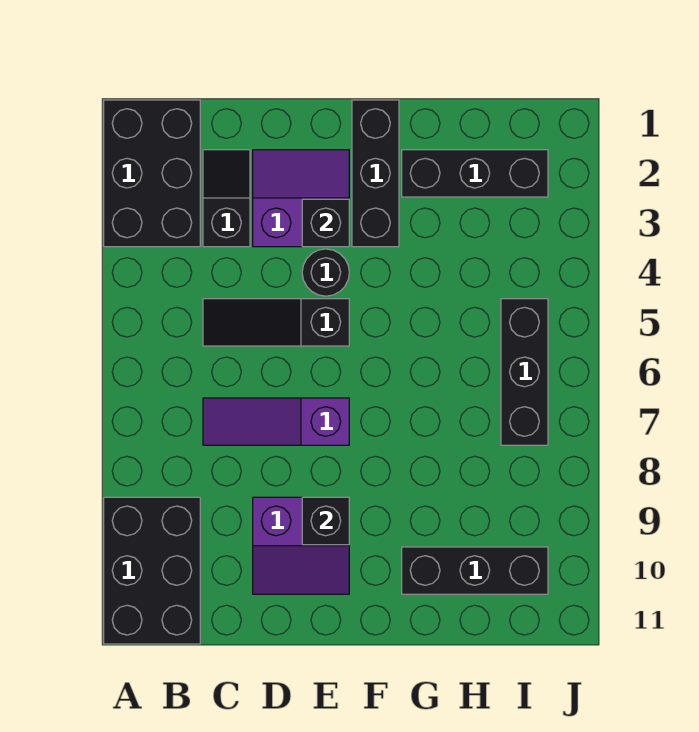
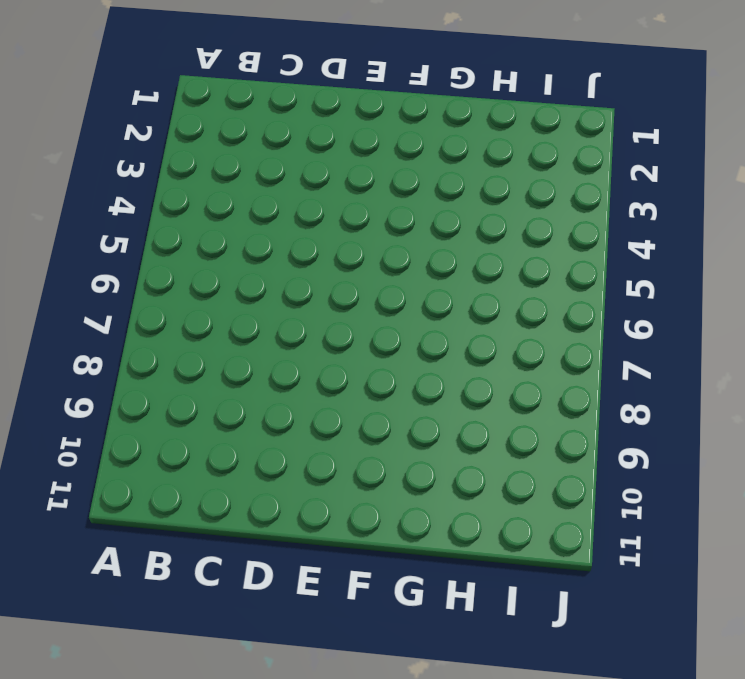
none -> black brick A1:B3 level 1
none -> black brick A9:B11 level 1
none -> black slope C2:C3 level 1 top 3

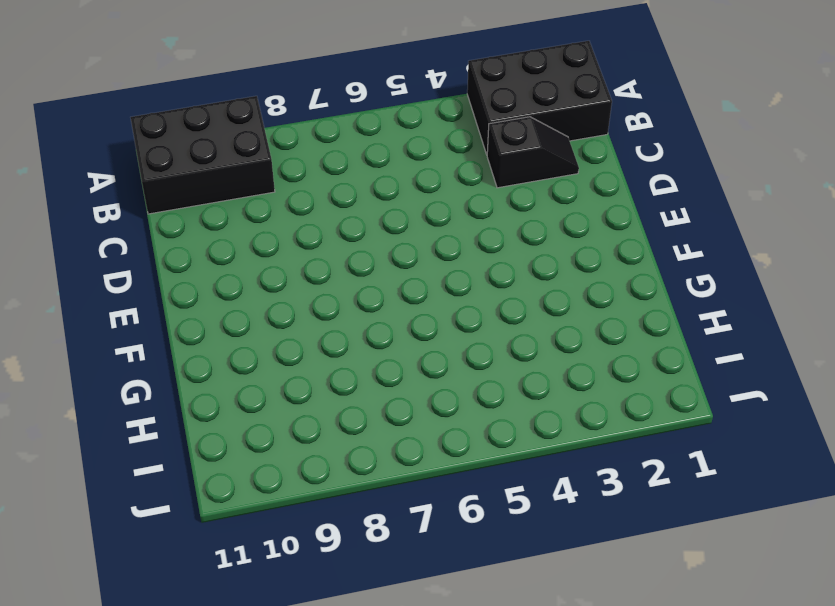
none -> black slope C5:E5 level 1 top E
none -> purple slope C7:E7 level 1 top E
none -> purple slope D2:E3 level 1 top 3

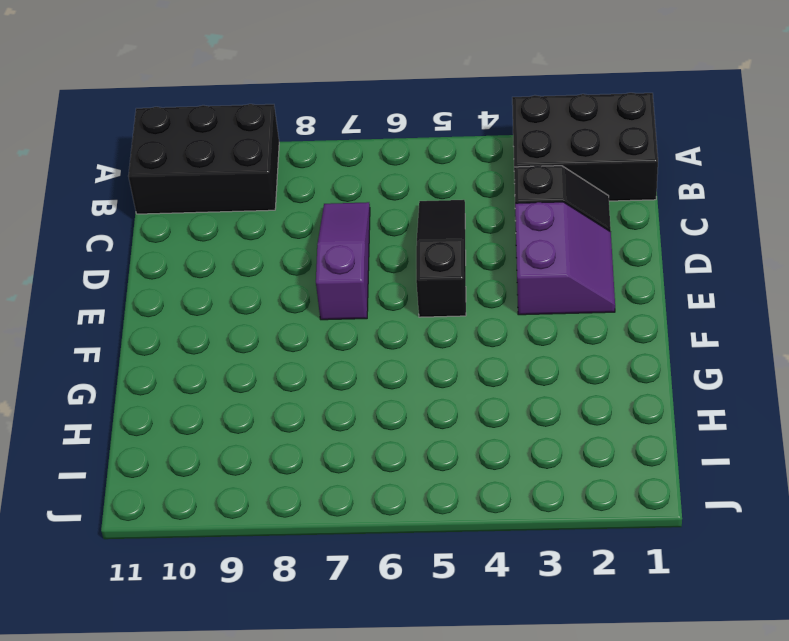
none -> purple slope D9:E10 level 1 top 9
none -> black round brick E4 level 1
none -> black brick F1:F3 level 1

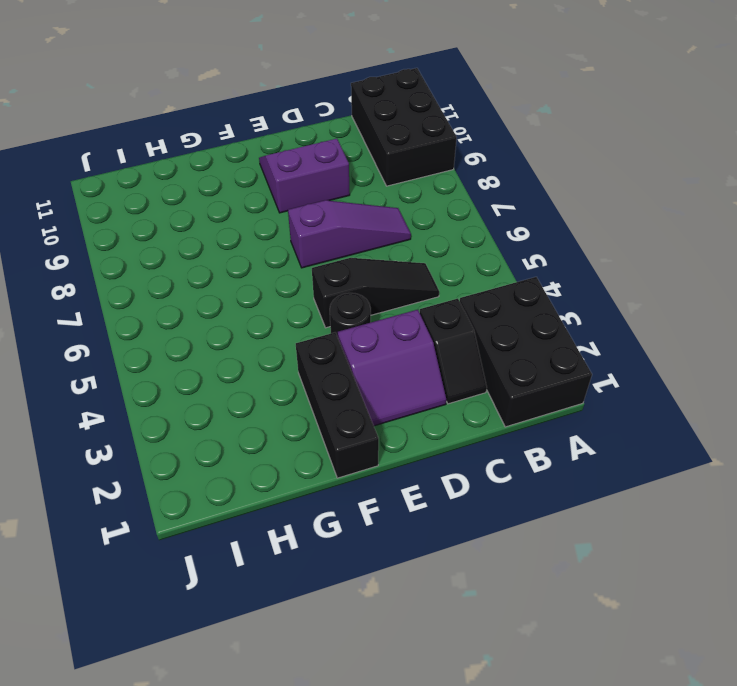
none -> black brick G2:I2 level 1
none -> black brick G10:I10 level 1
none -> black brick I5:I7 level 1

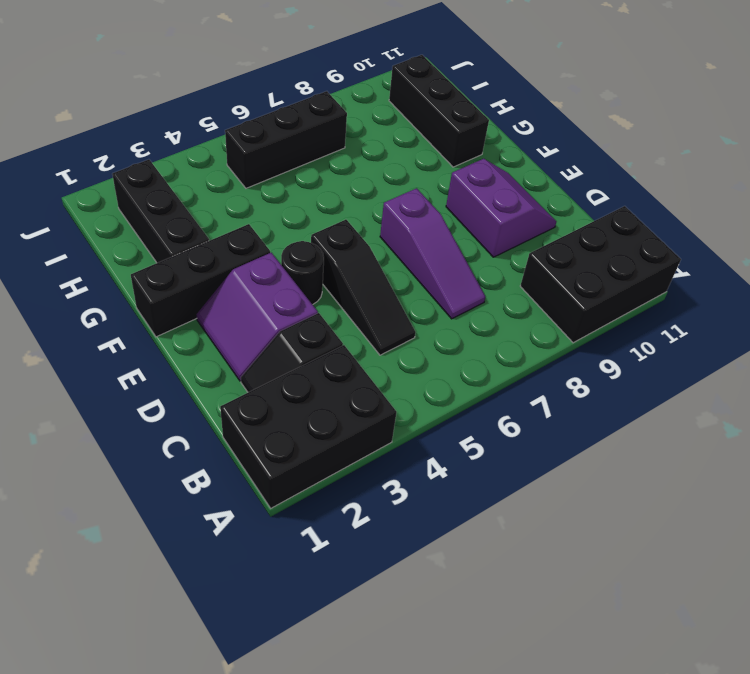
none -> black brick E3 level 2
none -> black brick E9 level 2

